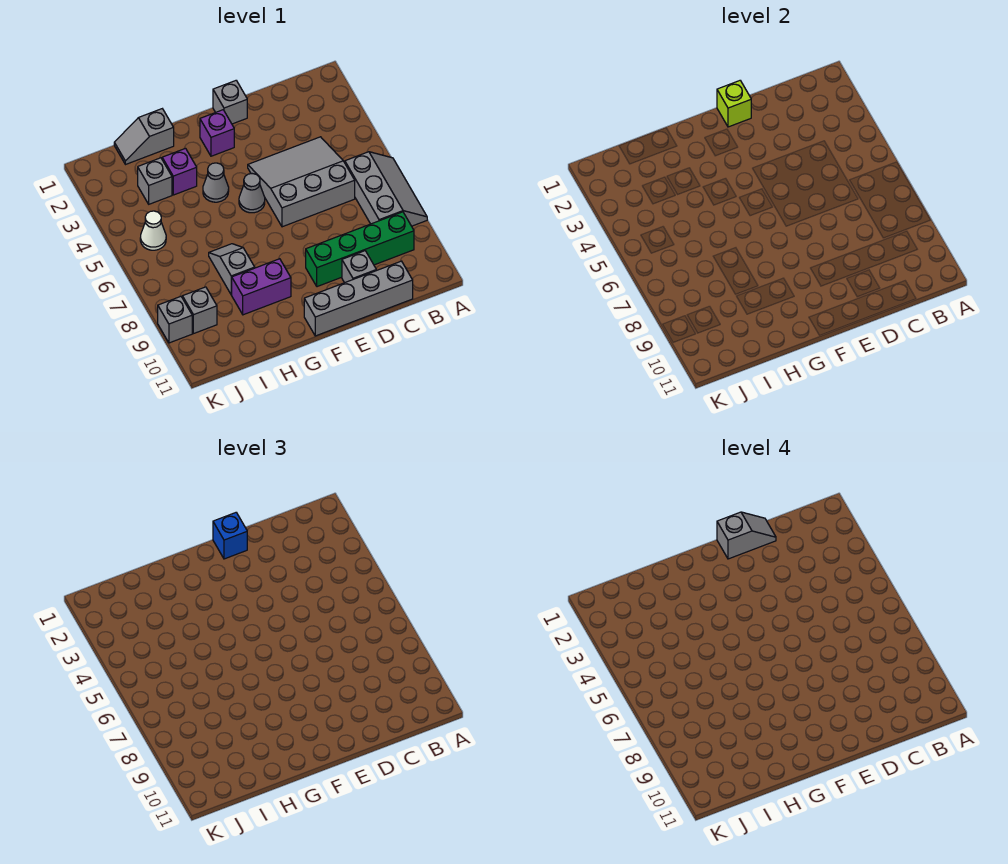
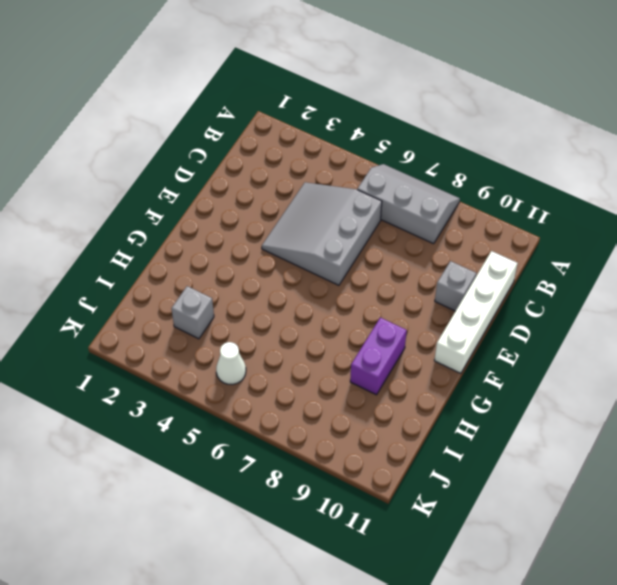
white brick C11:F11 level 1 -> grey brick C11:F11 level 1
none -> green brick B9:E9 level 1
none -> grey brick E1 level 1
none -> purple brick F2 level 1

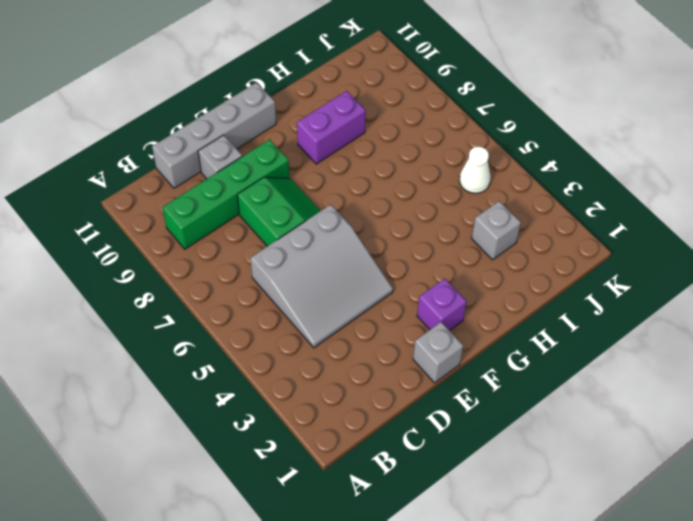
green slope D7:E8 level 1 top D -> none
none -> grey slope A6:B8 level 1 top B
none -> grey cone F5 level 1
none -> grey cone G4 level 1

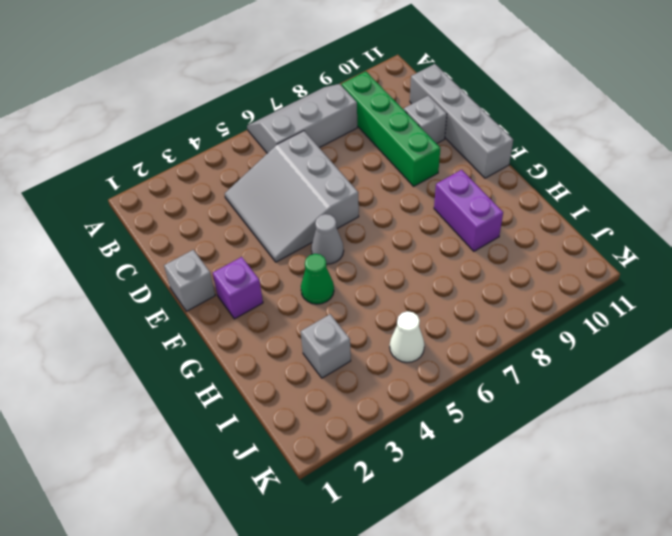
green cone G4 level 1 -> grey cone G4 level 1
none -> grey slope H1:I1 level 1 top H
none -> purple brick H3 level 1
none -> grey slope H7:H8 level 1 top 8

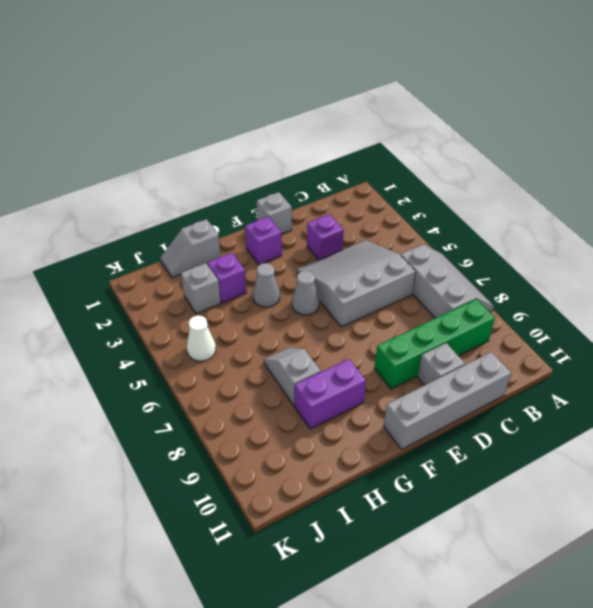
purple brick D3 level 1 -> none
none -> grey brick J9 level 1
none -> grey brick K9 level 1
none -> lime brick E1 level 2

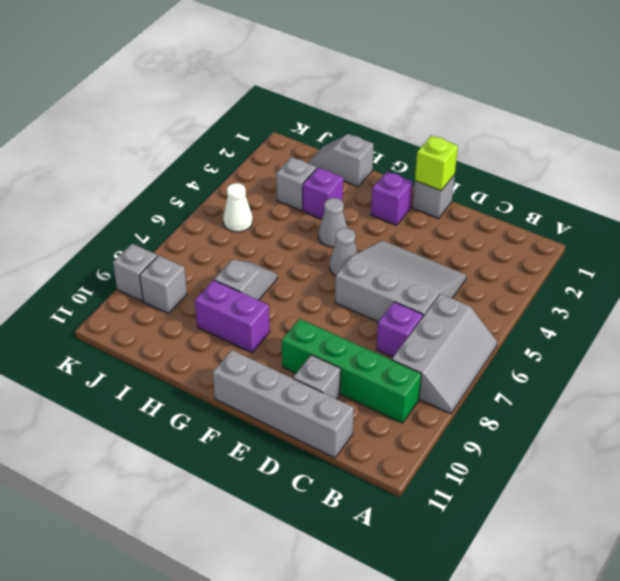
purple brick C7 level 1 -> none
none -> blue brick E1 level 3
none -> grey slope D1:E1 level 4 top E

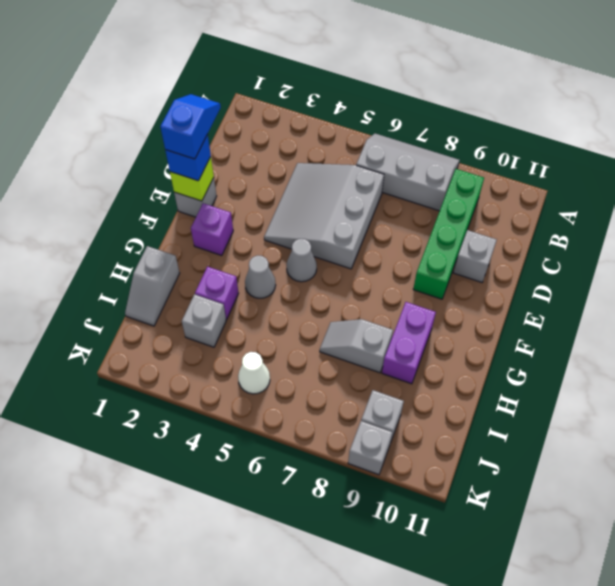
blue slope D1:E1 level 4 top E -> grey slope D1:E1 level 4 top E
none -> grey brick C11:F11 level 1

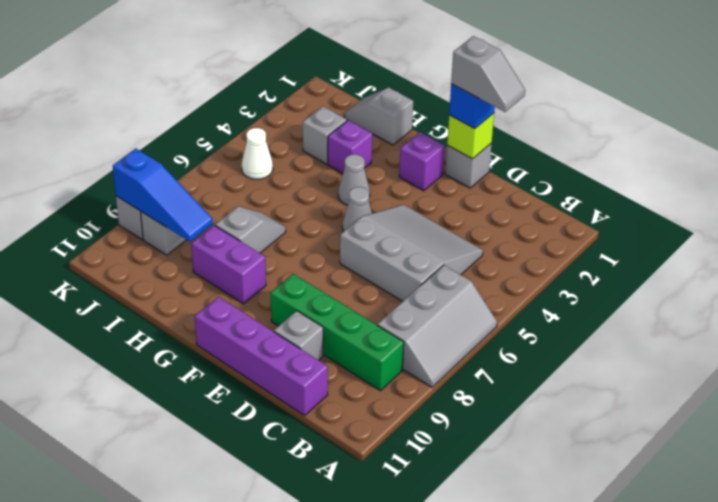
purple brick C11:F11 level 1 -> grey brick C11:F11 level 1
blue slope I9:K9 level 2 top K -> none

